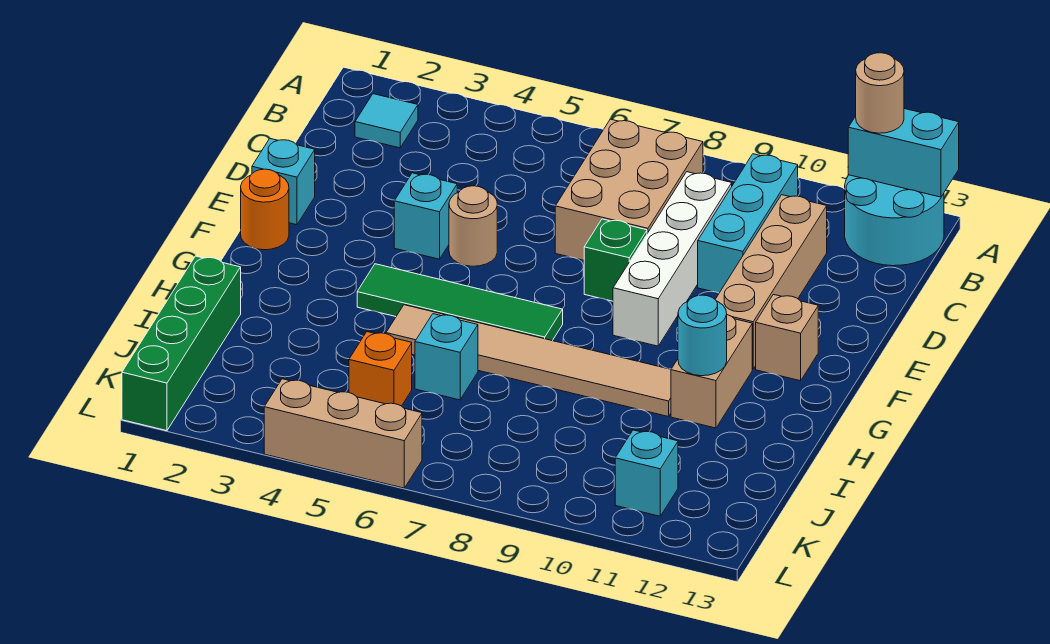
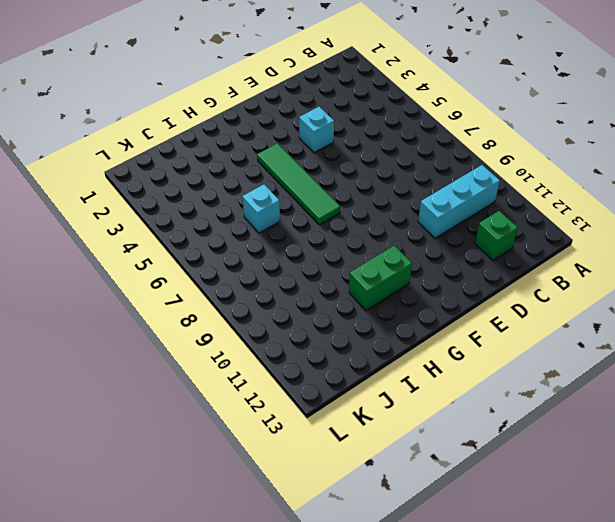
green brick C12 level 1 -> green brick E8 level 1
green brick G11:H11 level 1 -> tan brick G11:H11 level 1
none -> cyan round brick A12:B13 level 1
none -> cyan tile B2 level 1
none -> tan brick B7:D8 level 1

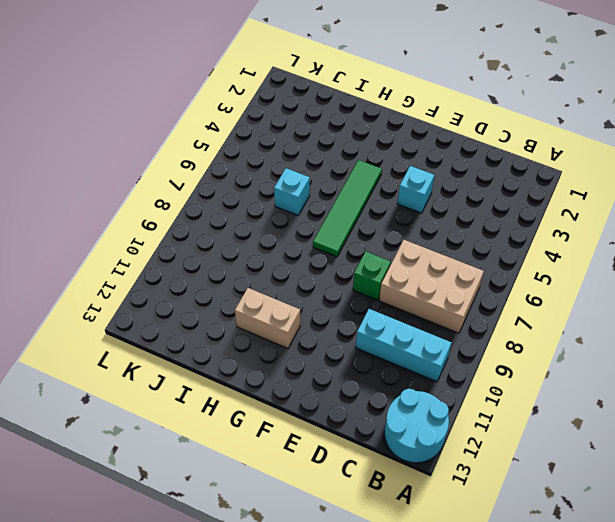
none -> cyan tile B2 level 1
none -> white brick C9:F9 level 1
none -> tan brick C11:F11 level 1

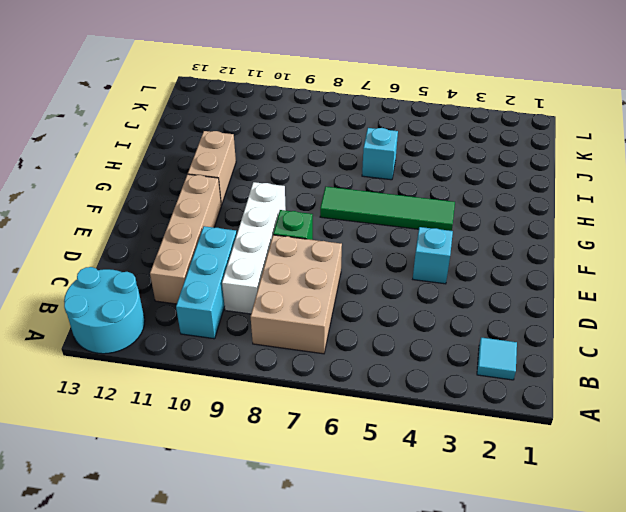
none -> cyan brick E1 level 1
none -> tan round brick E5 level 1
none -> orange round brick F1 level 1

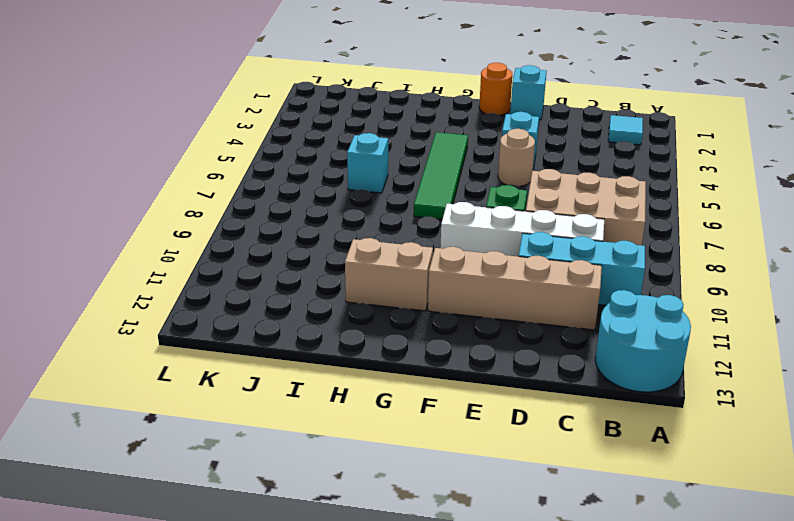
none -> tan brick F12 level 1
none -> tan tile H5:H10 level 1
none -> green brick I1:L1 level 1

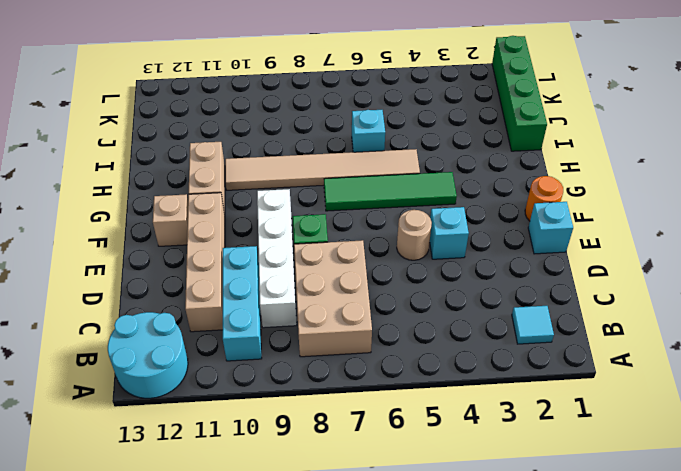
none -> orange brick J5 level 1
none -> cyan brick K11 level 1
none -> tan brick L4:L6 level 1

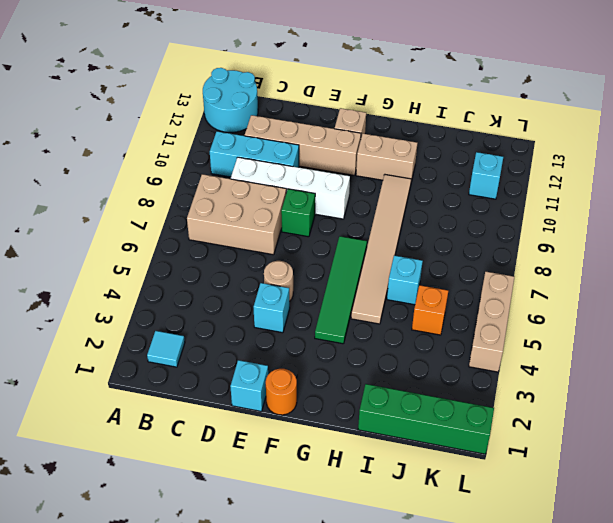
none -> cyan brick A12:A13 level 2
none -> cyan round brick H11 level 2
none -> tan round brick A12 level 3

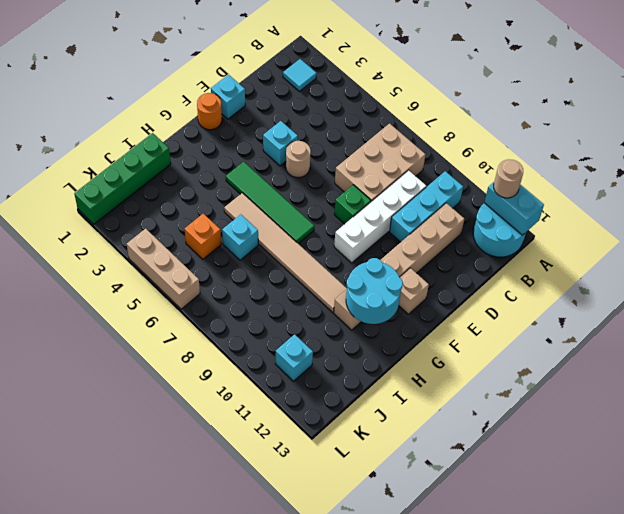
cyan round brick G11:H12 level 2 -> cyan round brick H11 level 2

